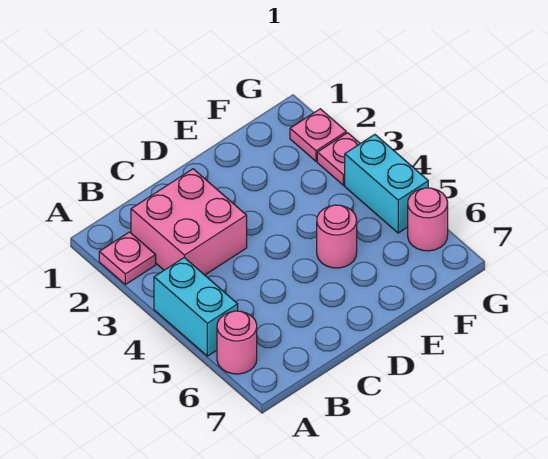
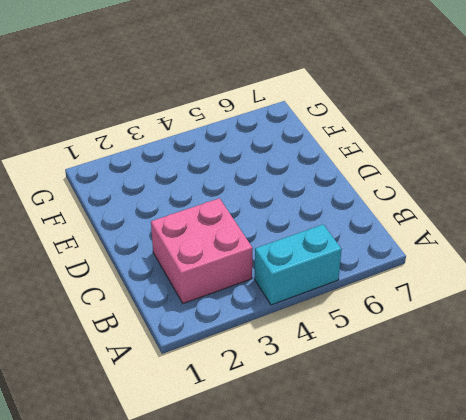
none -> pink plate A2 level 1
none -> pink round brick A6 level 1

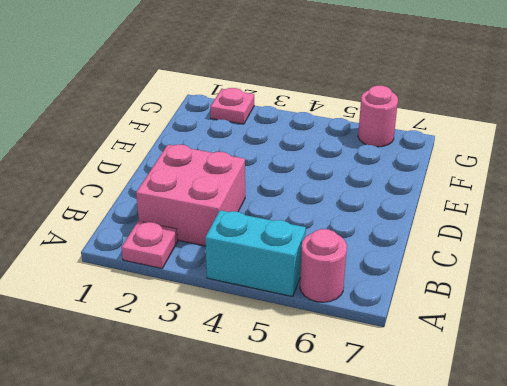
none -> pink round brick E5 level 1
none -> pink plate G3 level 1

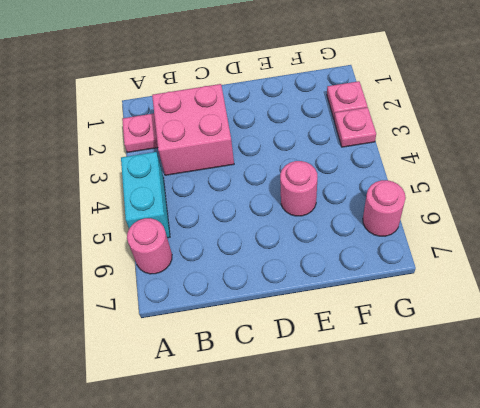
none -> cyan brick G4:G5 level 1

